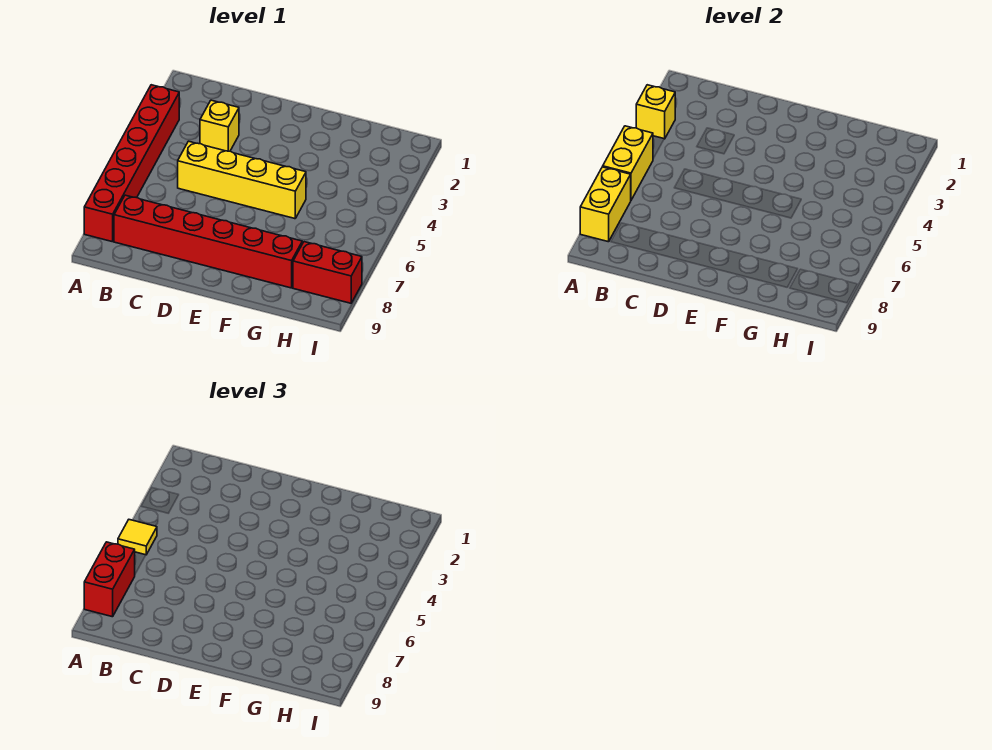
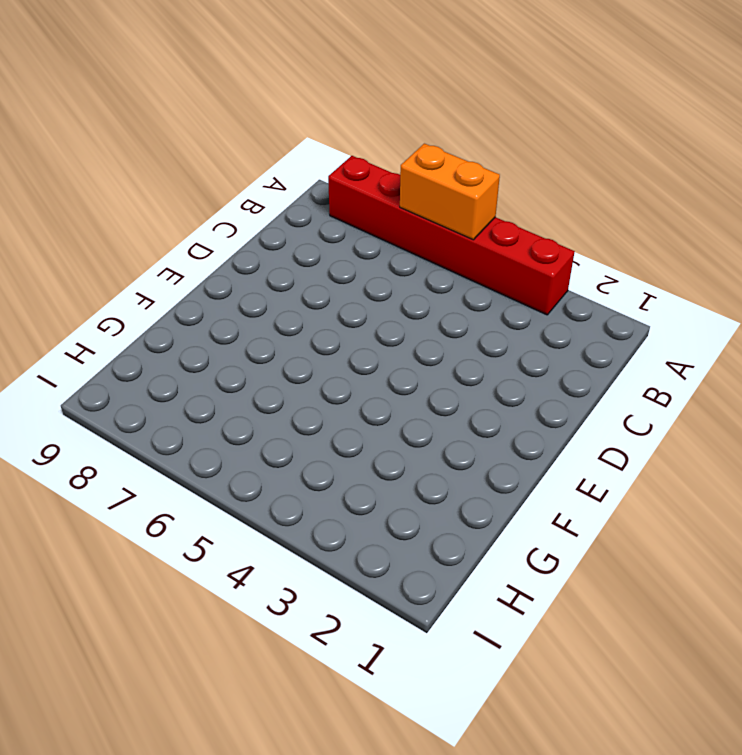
orange brick A5:A6 level 2 -> yellow brick A5:A6 level 2
none -> red brick B8:G8 level 1
none -> yellow brick C3 level 1

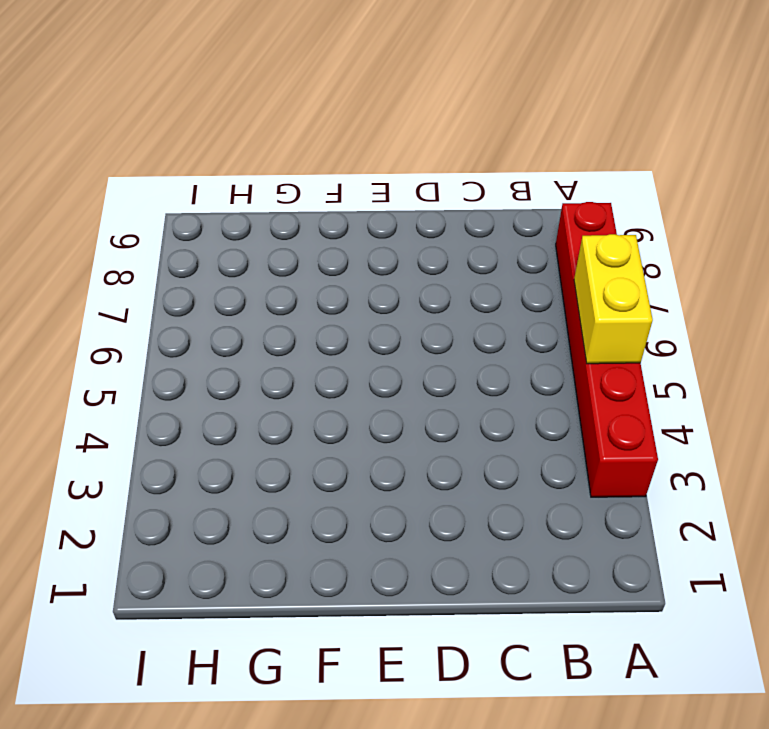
none -> red brick B8:G8 level 1
none -> yellow brick C3 level 1

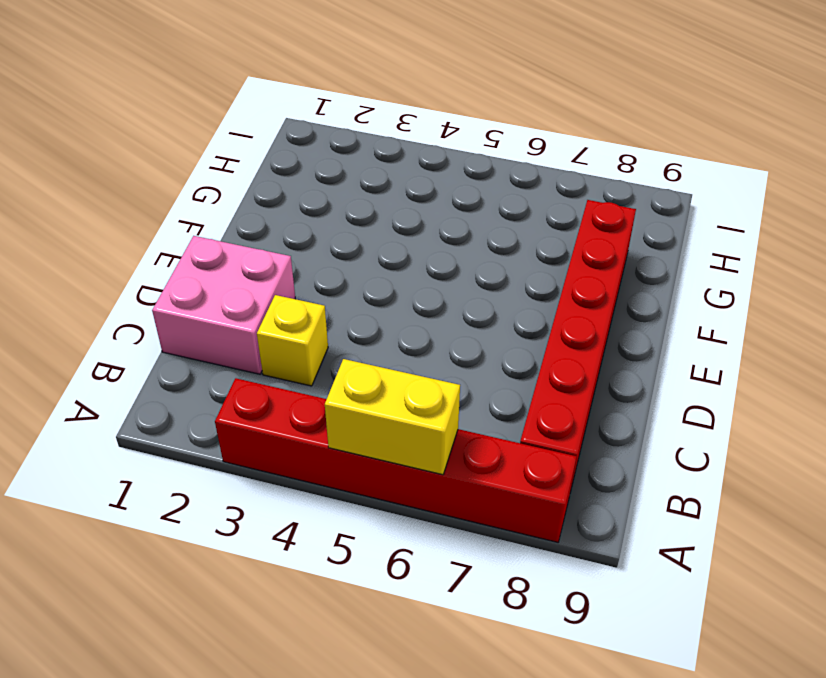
pink brick C1:D2 level 1 -> none
none -> yellow brick C5:F5 level 1
none -> red brick H8:I8 level 1

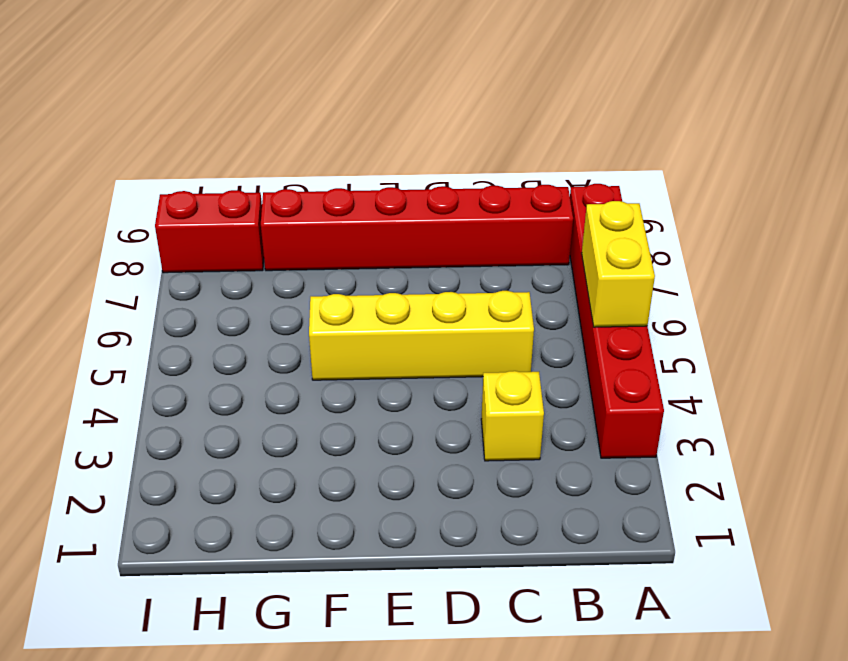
none -> yellow brick A3 level 2
none -> yellow brick A7:A8 level 2

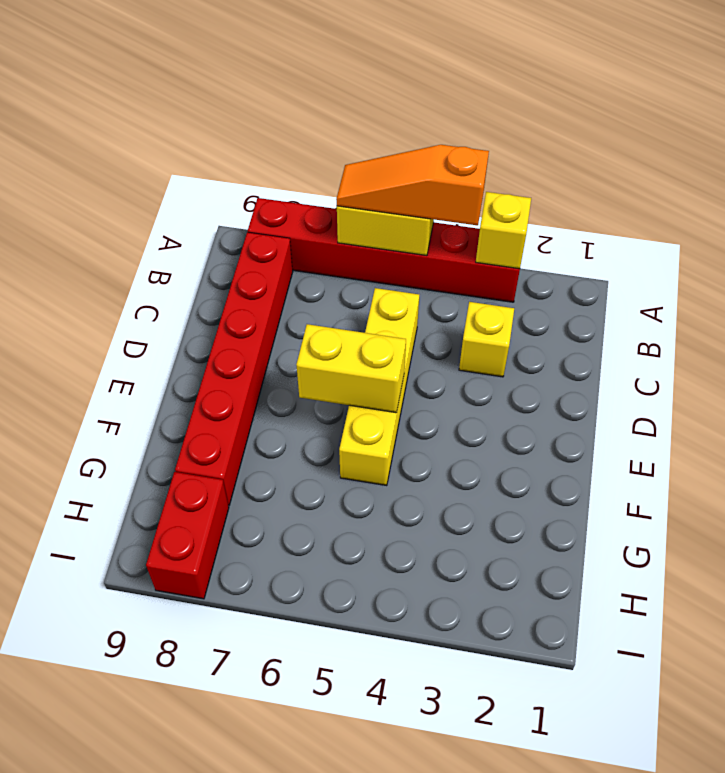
orange slope A4:A6 level 3 top 4 -> yellow tile A5 level 3
yellow brick E5:E6 level 2 -> yellow brick A7:A8 level 2
none -> red brick A7:A8 level 3

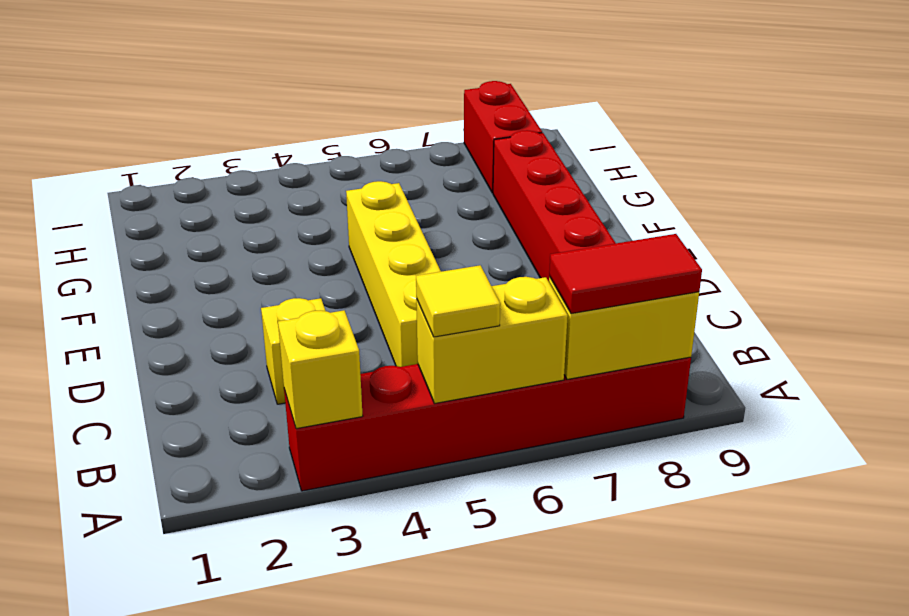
red tile A7:A8 level 3 -> red brick A7:A8 level 3

